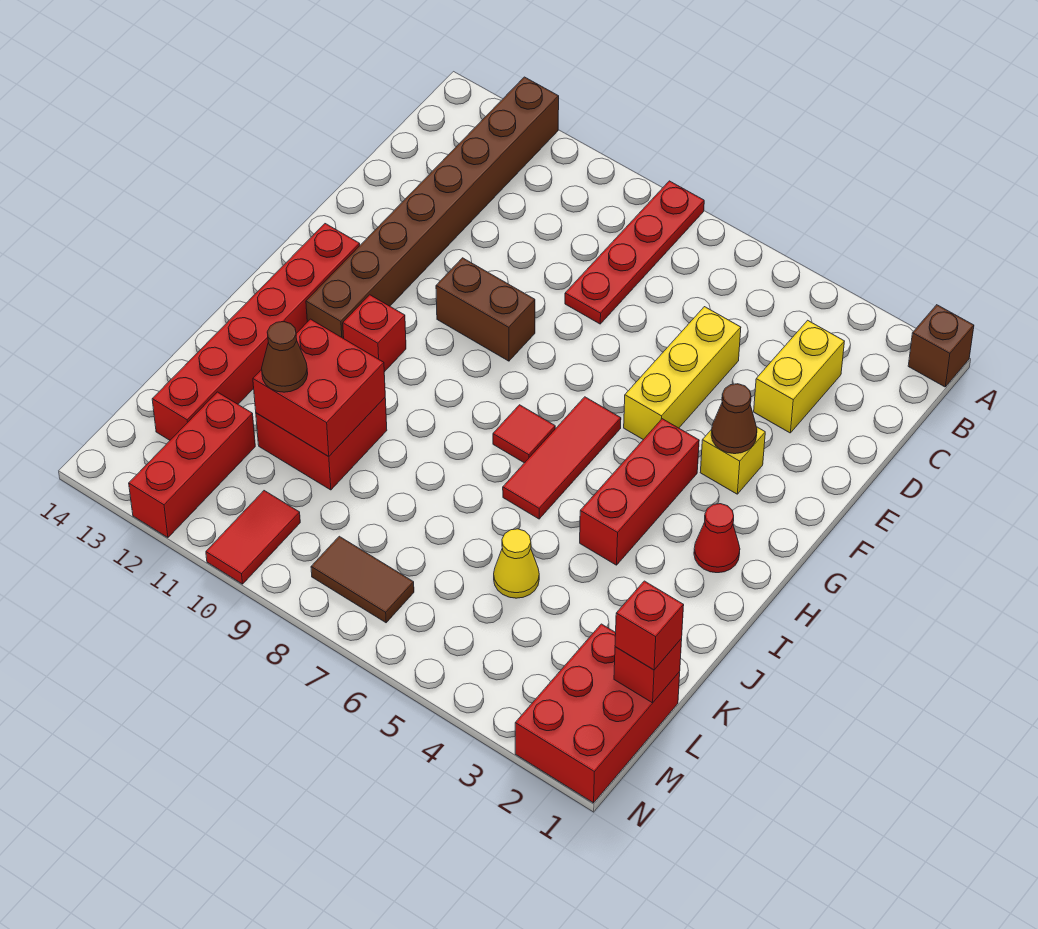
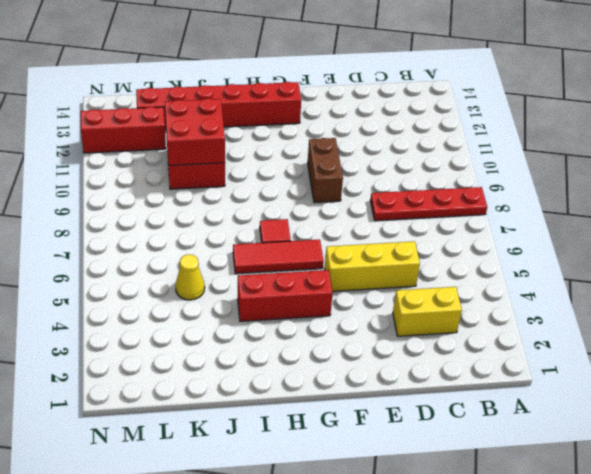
none -> brown brick A1 level 1
none -> brown brick A12:H12 level 1
none -> yellow brick F3 level 1

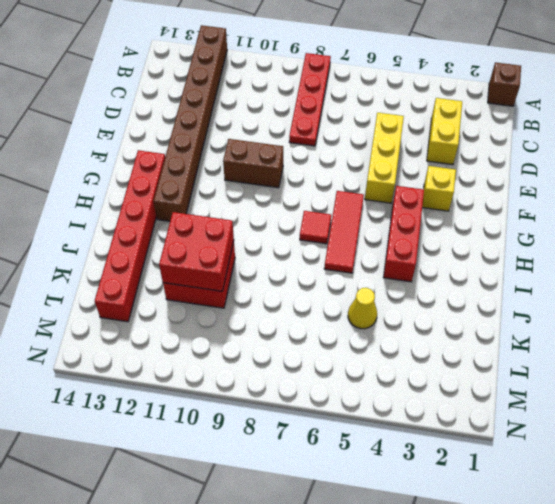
none -> red cone H2 level 1
none -> red brick H11 level 1
none -> red brick L1:N2 level 1

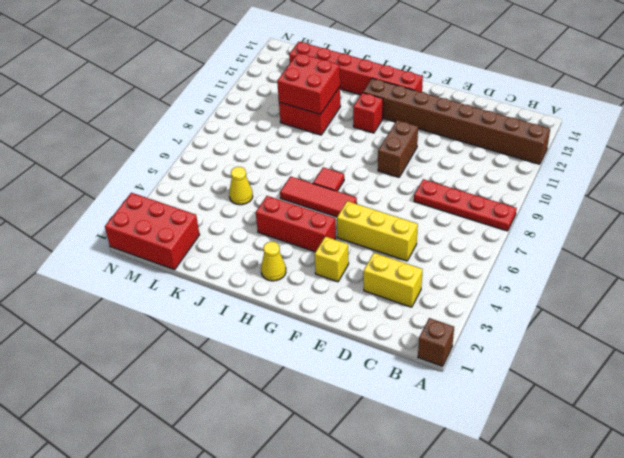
yellow cone H2 level 1 -> red cone H2 level 1
none -> red brick L12:N12 level 1
none -> brown tile M7:M8 level 1
none -> red tile M10:N10 level 1

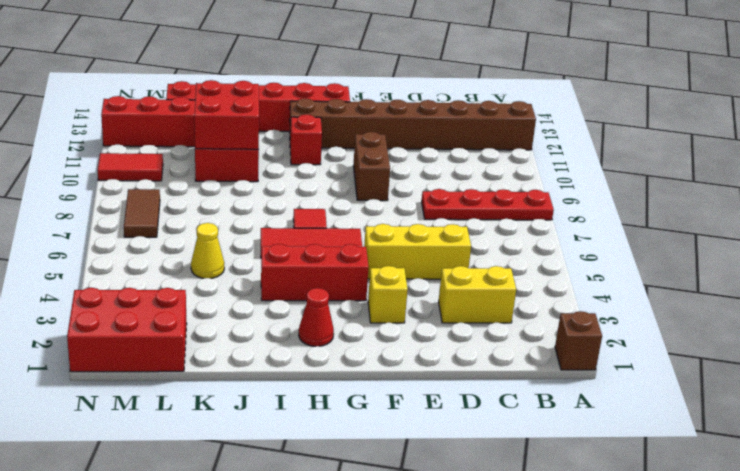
none -> brown cone F3 level 2
none -> red brick L1 level 2
none -> brown cone K11 level 3

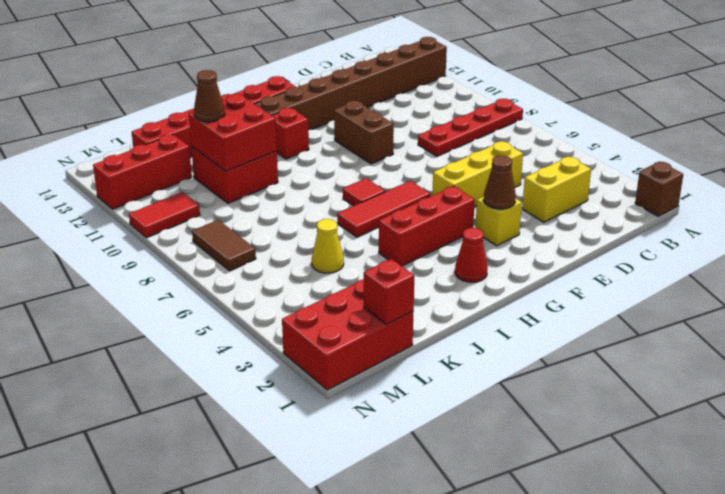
none -> red brick L1 level 3

